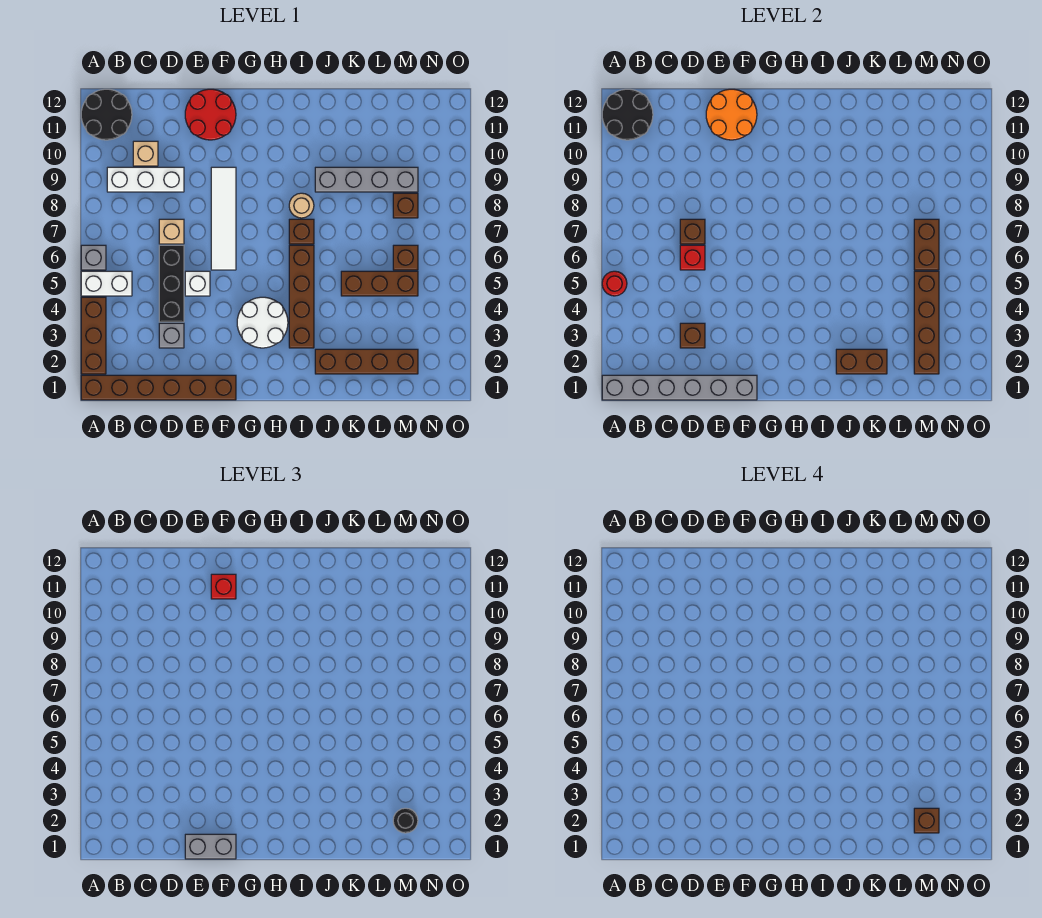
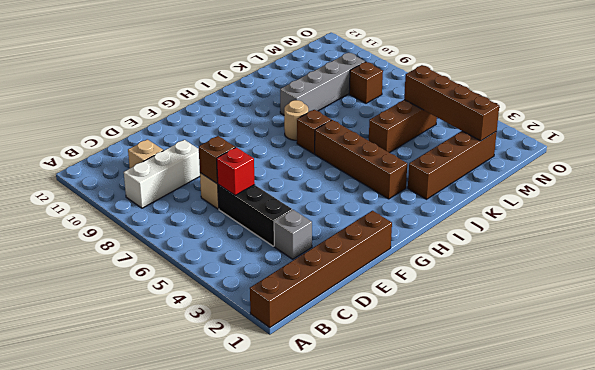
none -> brown brick A2:A4 level 1
none -> white brick A5:B5 level 1
none -> grey brick A6 level 1
none -> black round brick A11:B12 level 1

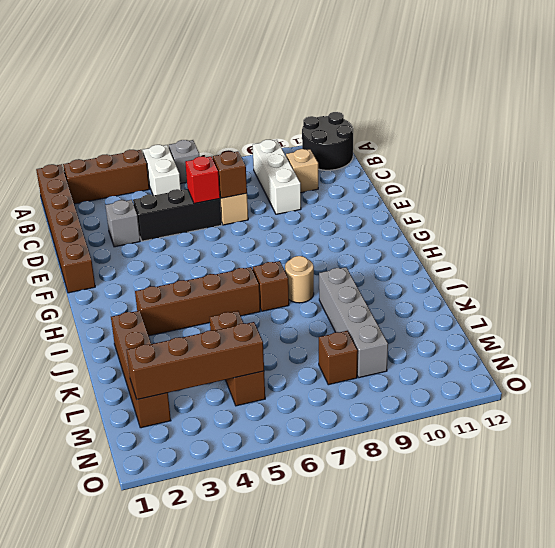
none -> white brick E5 level 1
none -> red round brick E11:F12 level 1
none -> white tile F6:F9 level 1
none -> white round brick G3:H4 level 1

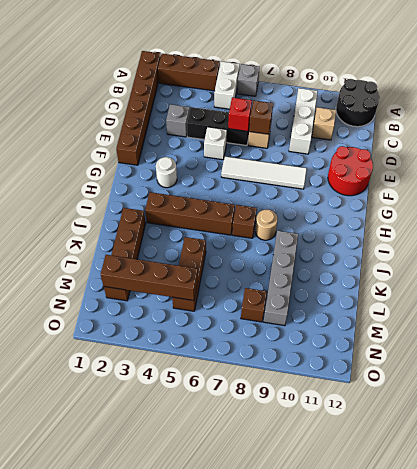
white round brick G3 level 1 -> white round brick G3:H4 level 1
none -> brown brick M6 level 1
none -> grey brick A1:F1 level 2
none -> red round brick A5 level 2
none -> black round brick A11:B12 level 2

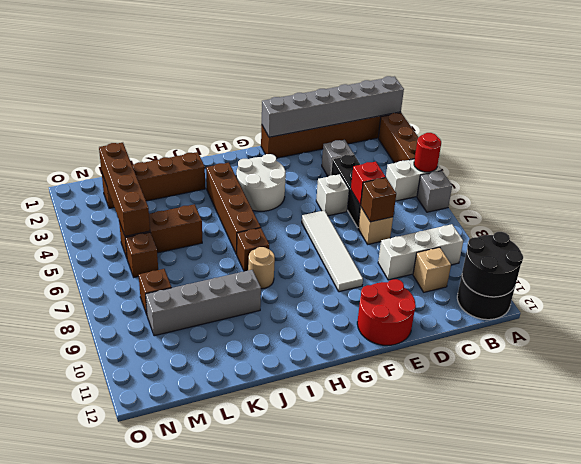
none -> brown brick D3 level 2
none -> orange round brick E11:F12 level 2
none -> brown brick J2:K2 level 2
none -> brown brick M6:M7 level 2

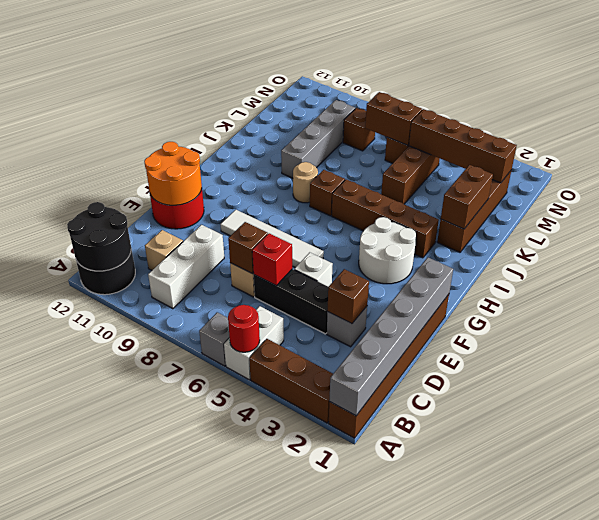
none -> grey brick E1:F1 level 3
none -> red brick F11 level 3
none -> black round brick M2 level 3
none -> brown brick M2 level 4

